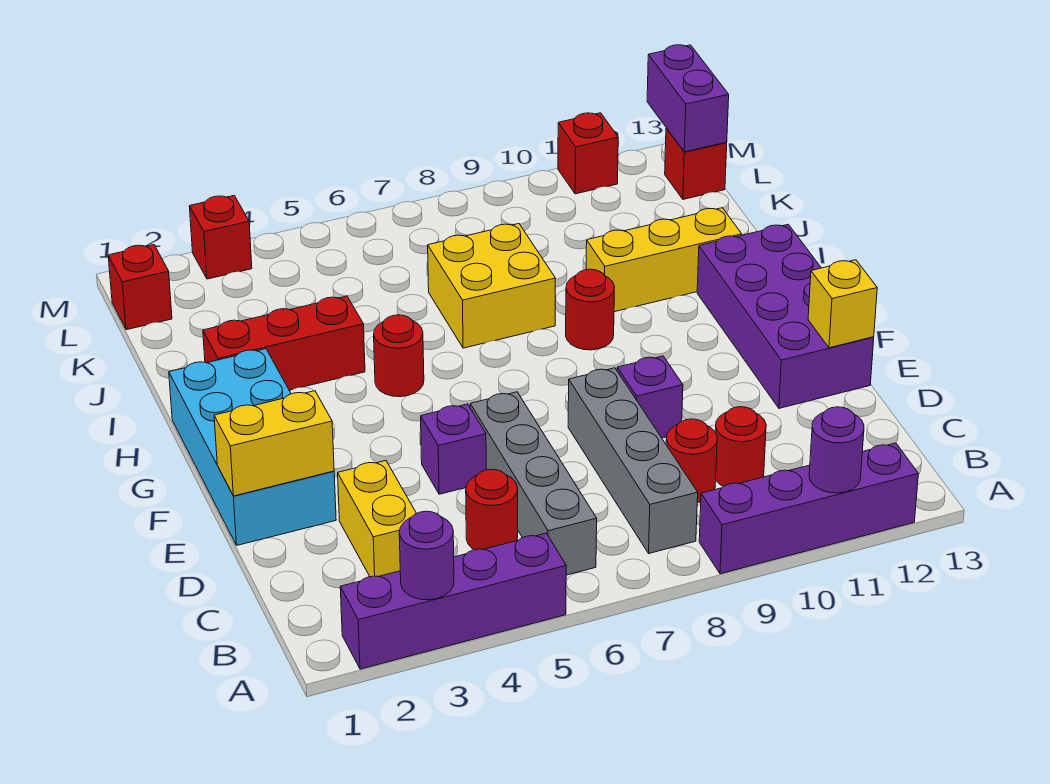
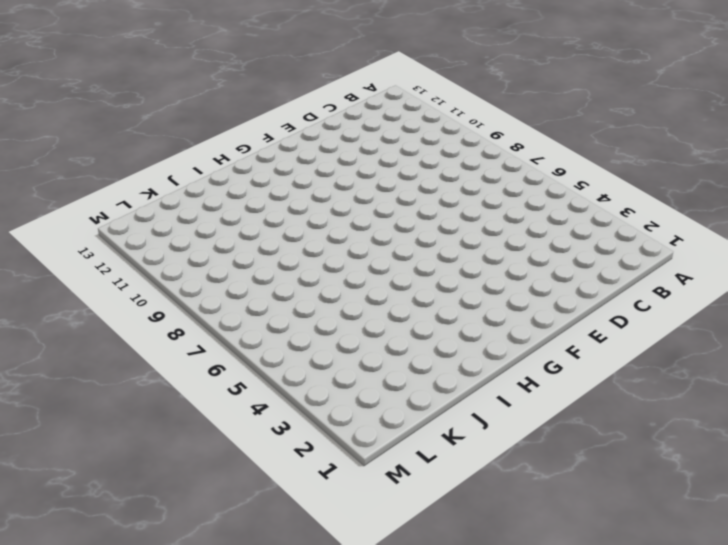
none -> purple brick A2:A5 level 1
none -> purple brick A9:A12 level 1
none -> grey brick B6:E6 level 1

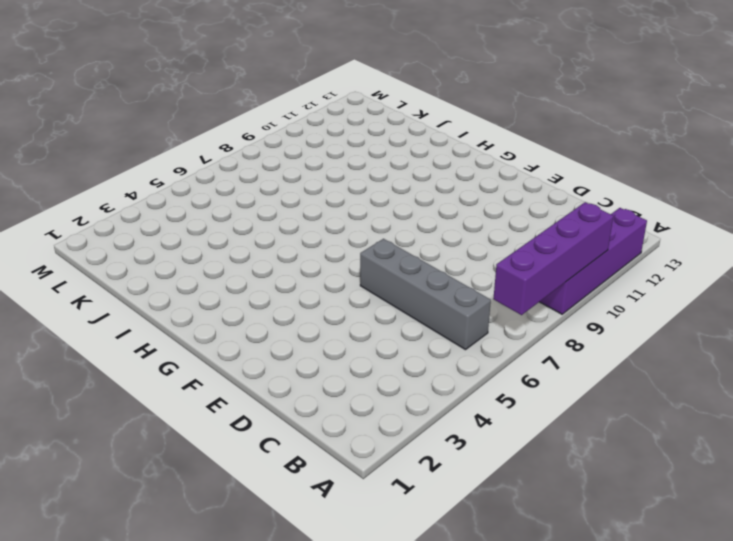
purple brick A7:A10 level 2 -> purple brick A2:A5 level 1
none -> grey brick B8:E8 level 1
none -> yellow brick C3:D3 level 1
none -> red round brick C5 level 1

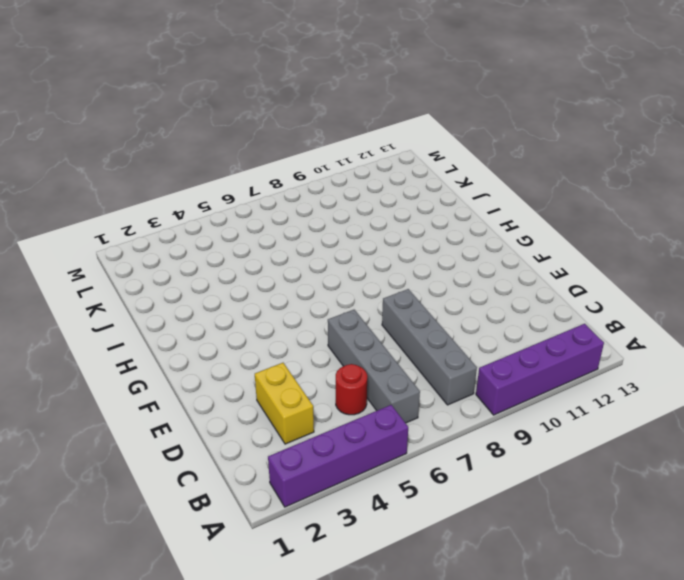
none -> red round brick C9 level 1
none -> red round brick C10 level 1
none -> cyan brick E1:H2 level 1

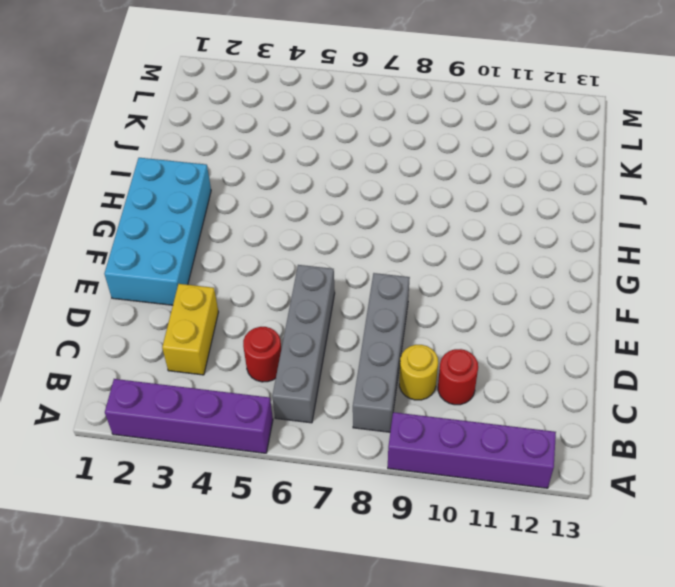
yellow round brick C9 level 1 -> red round brick C9 level 1
none -> purple brick E5 level 1
none -> purple brick E9 level 1
none -> purple brick E12:H13 level 1

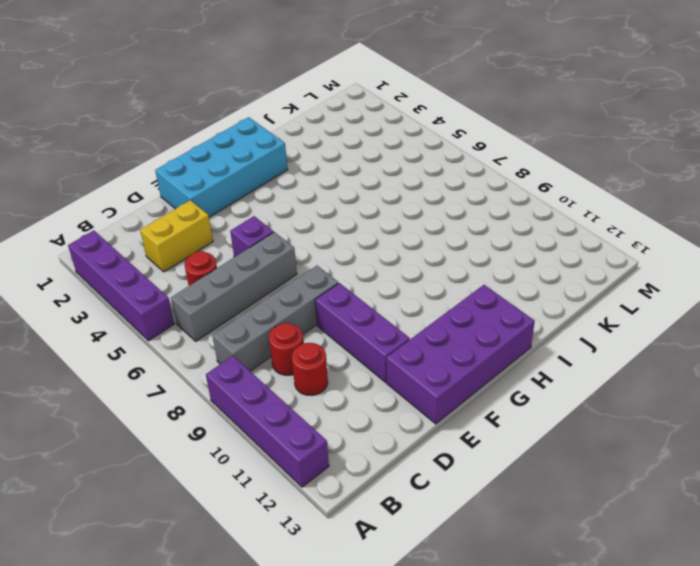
purple brick E9:E11 level 1 -> purple brick E9 level 1
none -> red round brick H5 level 1
none -> red round brick H9 level 1
none -> red brick I2:I4 level 1

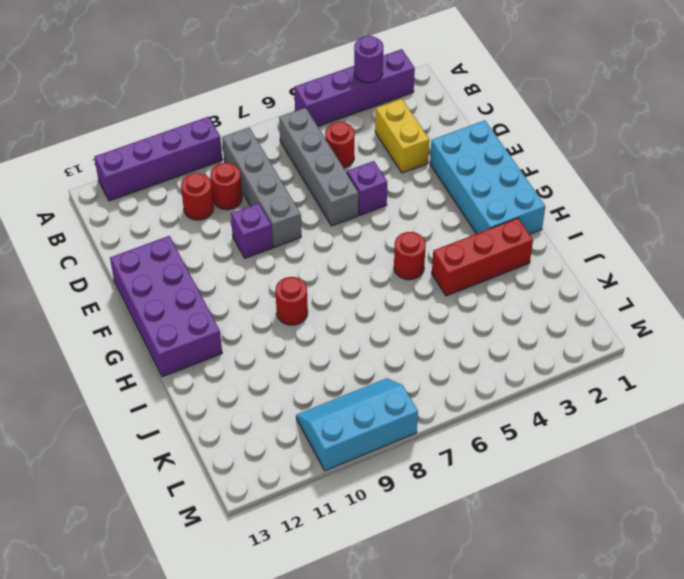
cyan slope L8:M10 level 1 top M -> none
none -> yellow brick I7:J8 level 1
none -> yellow brick I10:I12 level 1
none -> red brick L1 level 1

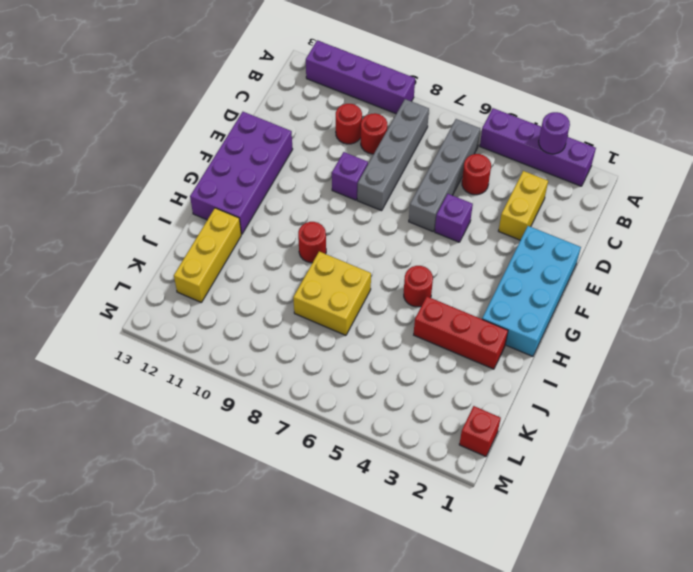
yellow brick I12:K12 level 1 -> yellow brick I10:I12 level 1
none -> red brick L13 level 1
none -> red brick M3 level 1
none -> red brick M11 level 1

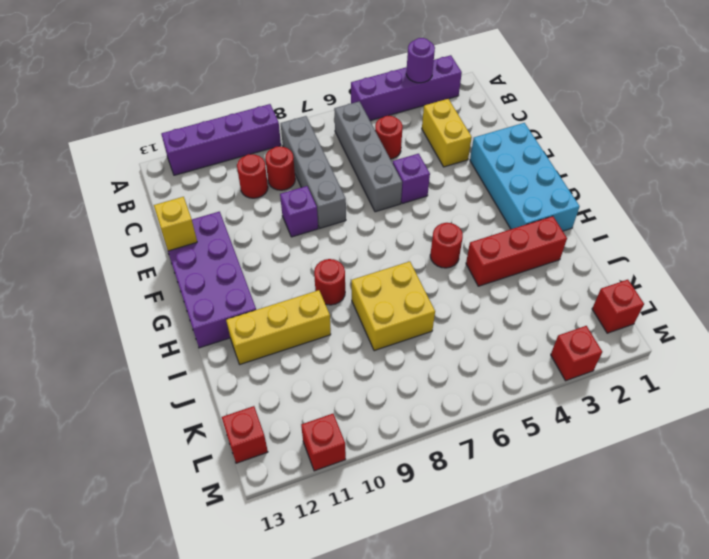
none -> purple round brick A11 level 2
none -> yellow brick E1:E2 level 2
none -> purple brick L13:M13 level 2

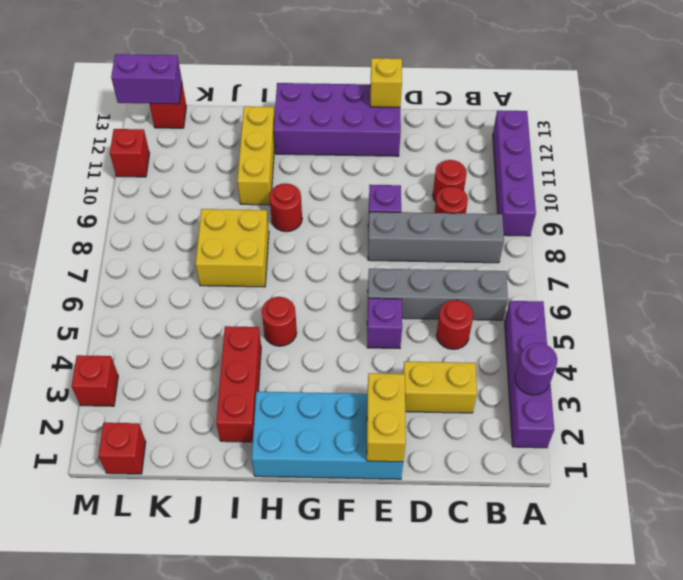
none -> purple round brick A11 level 2

